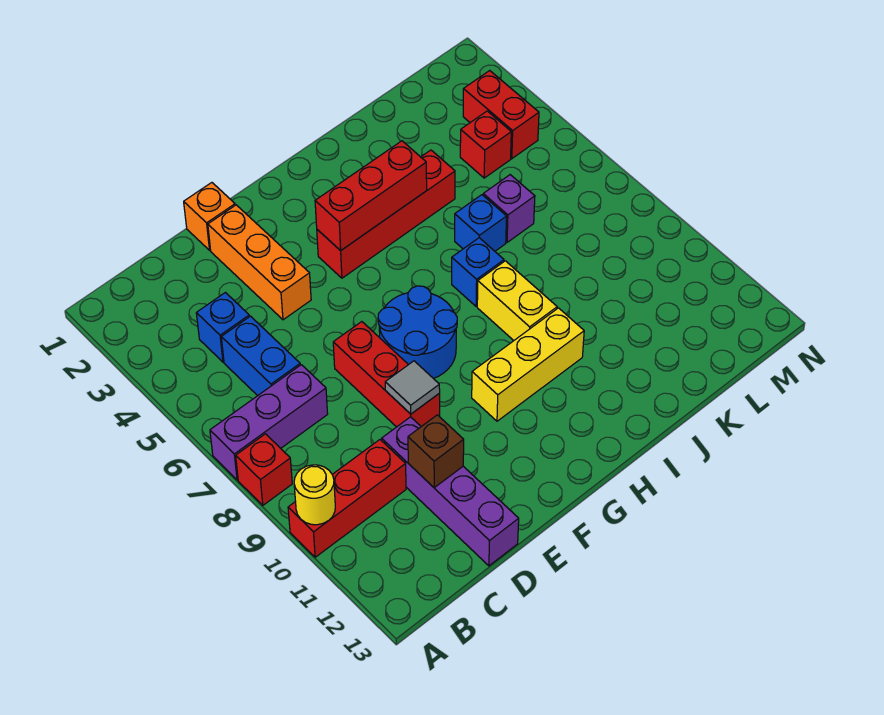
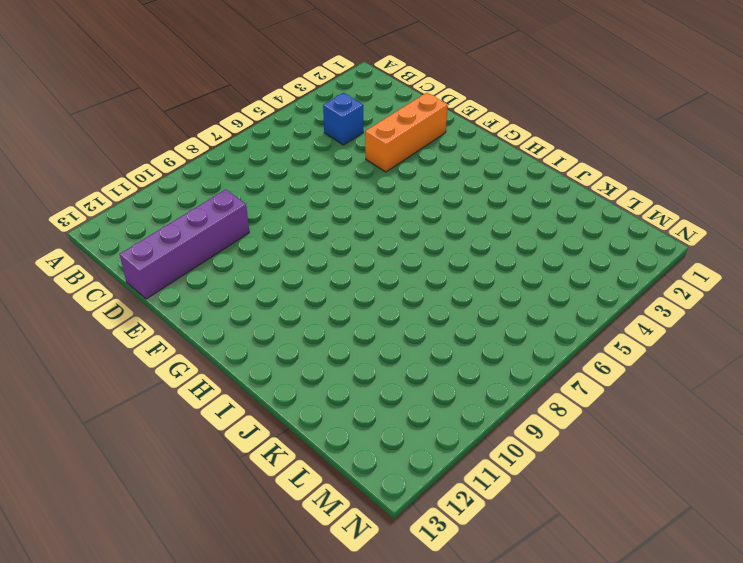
none -> purple brick A7:C7 level 1
none -> red brick A8 level 1
none -> red brick A10:C10 level 1

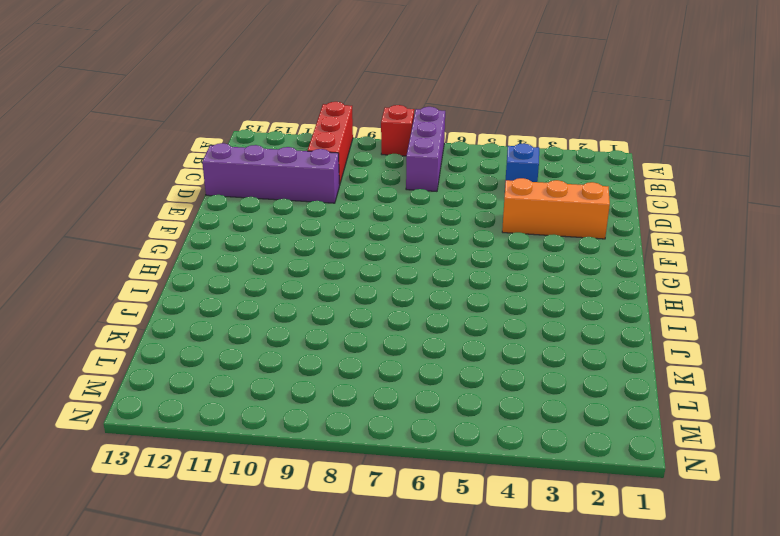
none -> blue brick C5:C6 level 1
none -> orange brick E1 level 1
none -> red brick E7:E9 level 1

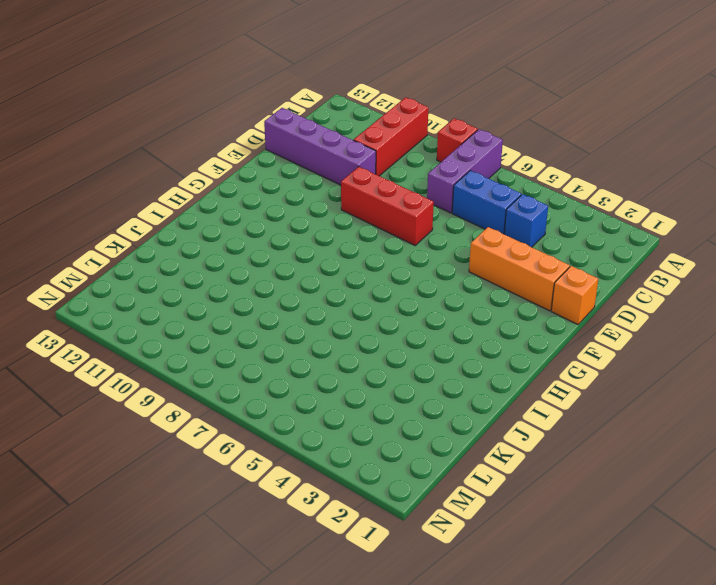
none -> blue round brick F7:G8 level 1
none -> red brick G4:J4 level 1
none -> yellow brick G10:I10 level 1

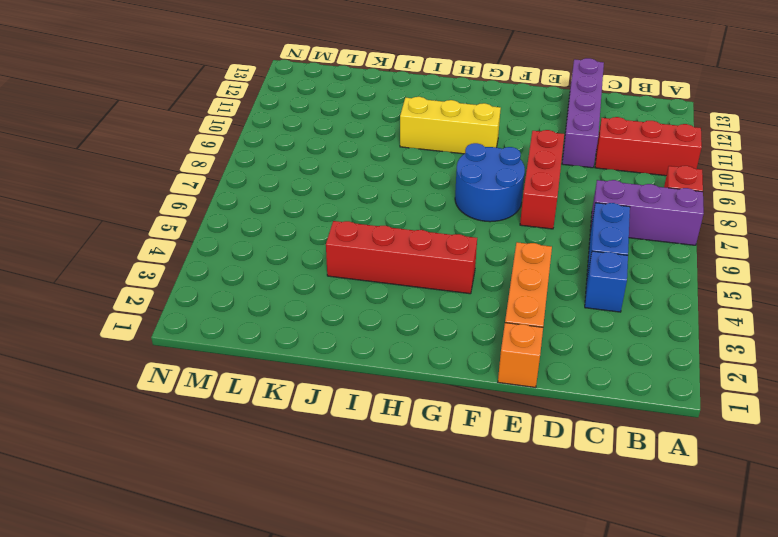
none -> blue brick I7 level 1
none -> yellow brick I8:I9 level 1
none -> blue brick J6 level 1

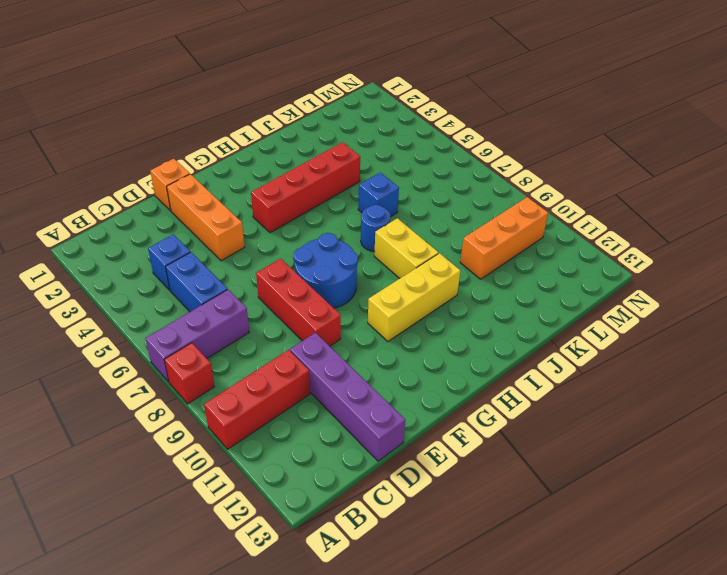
blue round brick I7 level 1 -> blue brick I7 level 1
orange brick K10:M10 level 1 -> none
none -> purple brick K6 level 1
none -> red brick L4 level 1
none -> red brick M3:M4 level 1

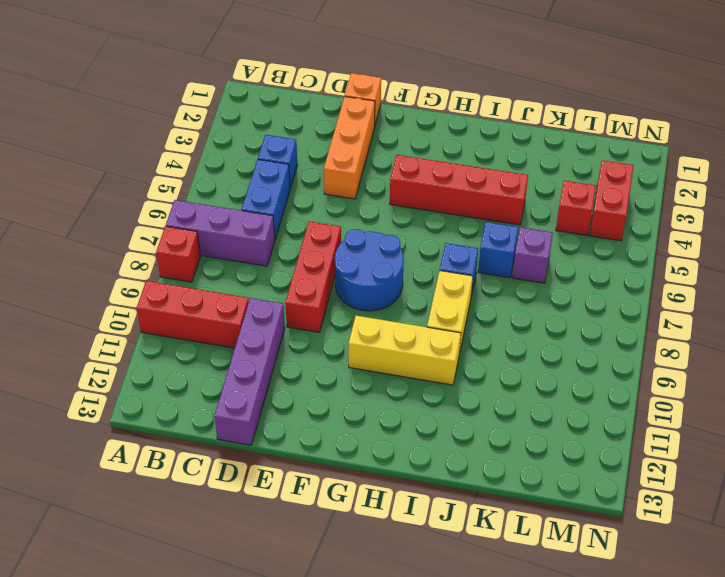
none -> yellow round brick A10 level 2
none -> brown brick D11 level 2
none -> grey tile E9 level 2

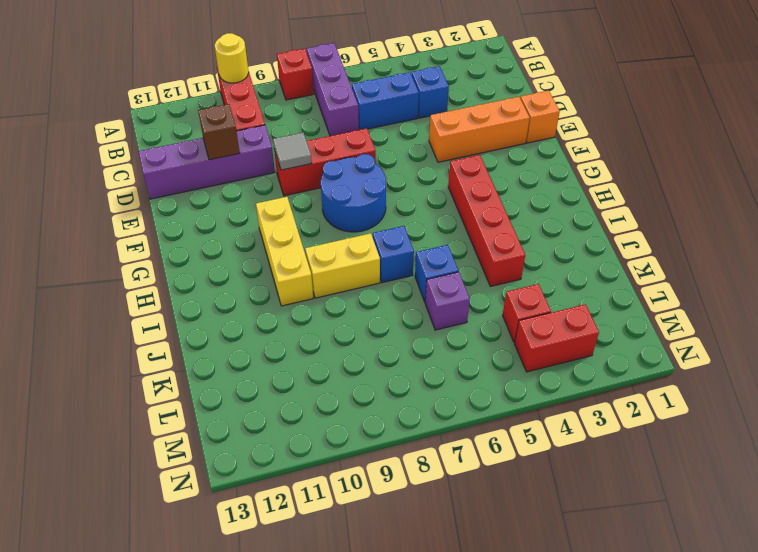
none -> red brick G4:I4 level 2

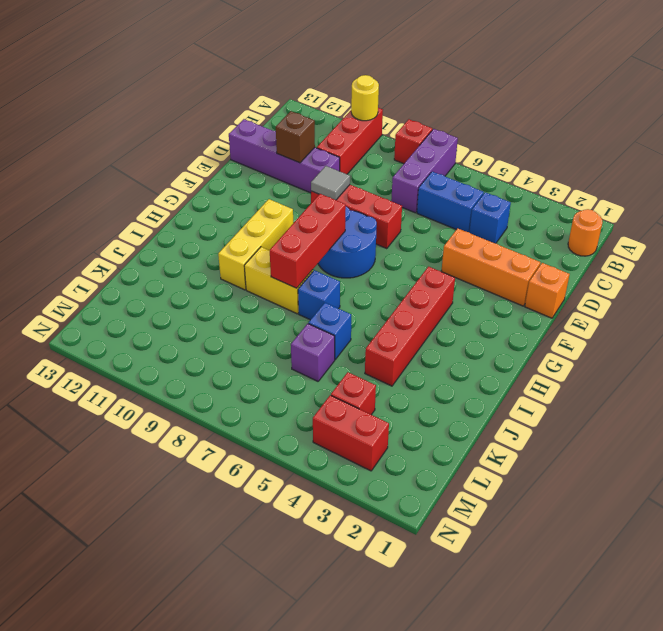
orange round brick B1 level 1 -> none
red brick G8:I8 level 2 -> red brick G4:I4 level 2

